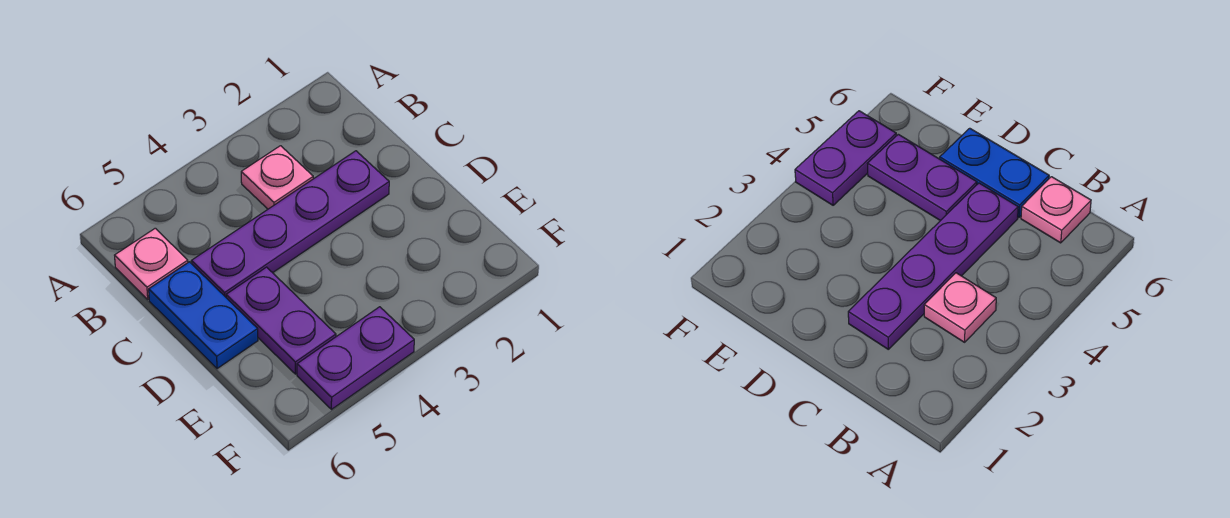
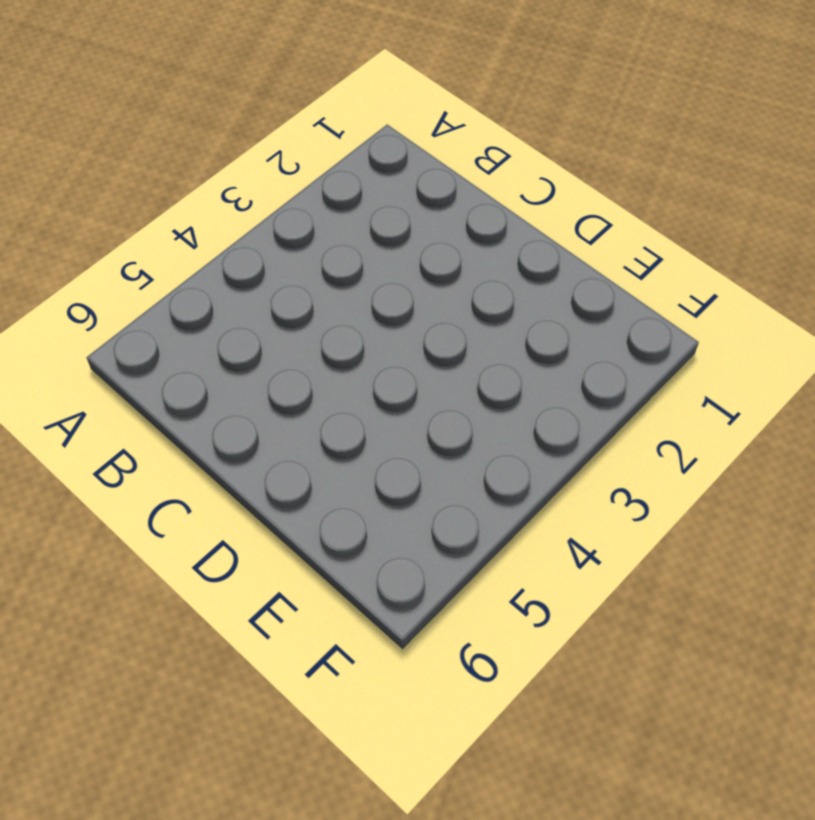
none -> pink plate B3 level 1
none -> pink plate B6 level 1

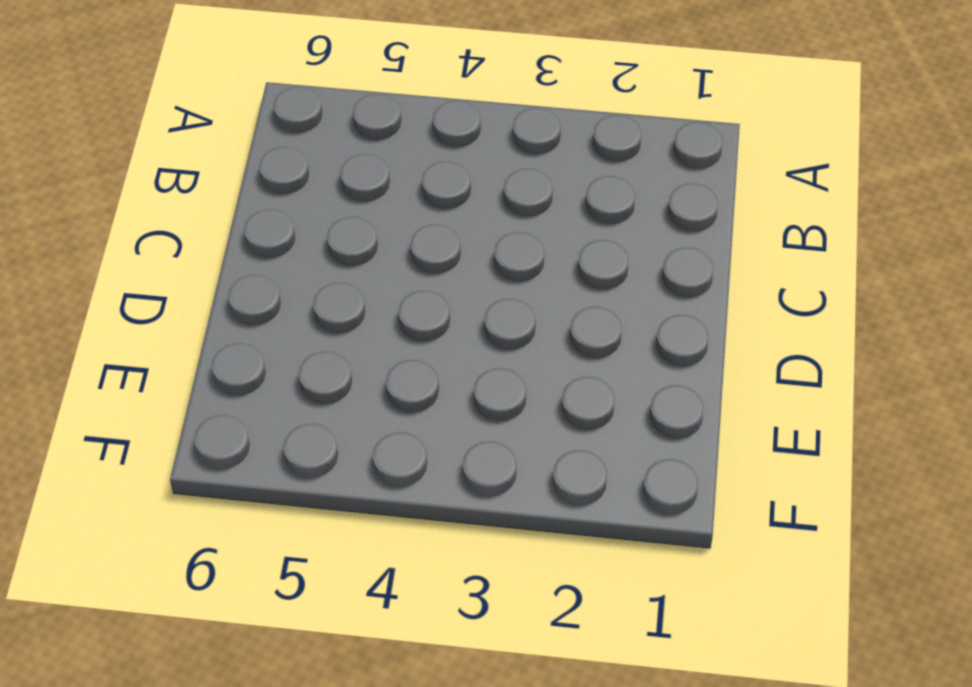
none -> pink plate B3 level 1
none -> pink plate B6 level 1

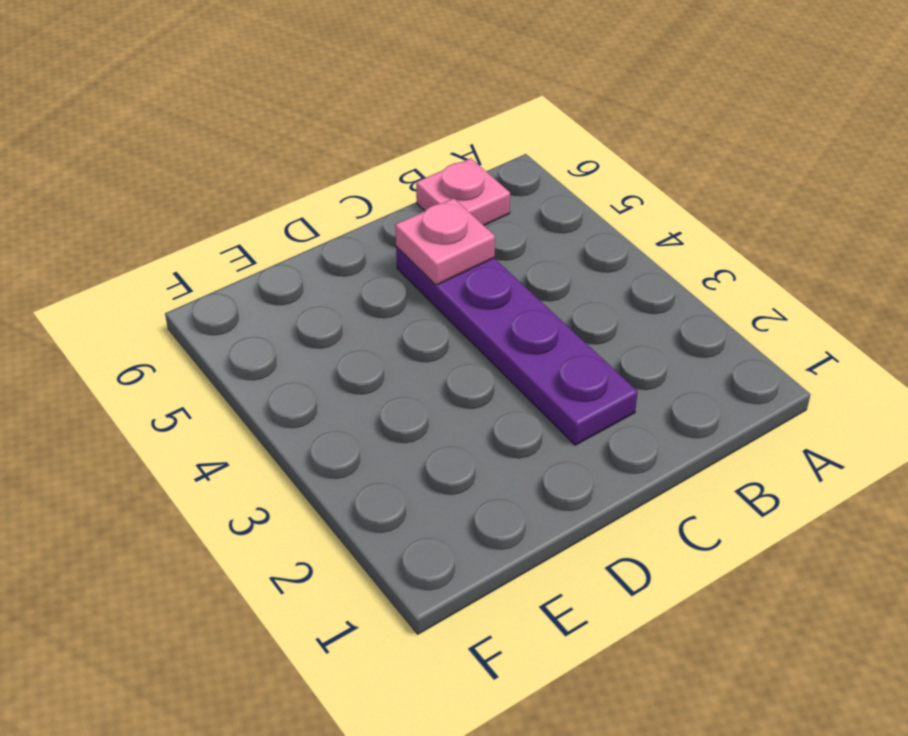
pink plate C5 level 2 -> pink plate B3 level 1
none -> blue plate C6:D6 level 1
none -> purple plate D5:E5 level 1

